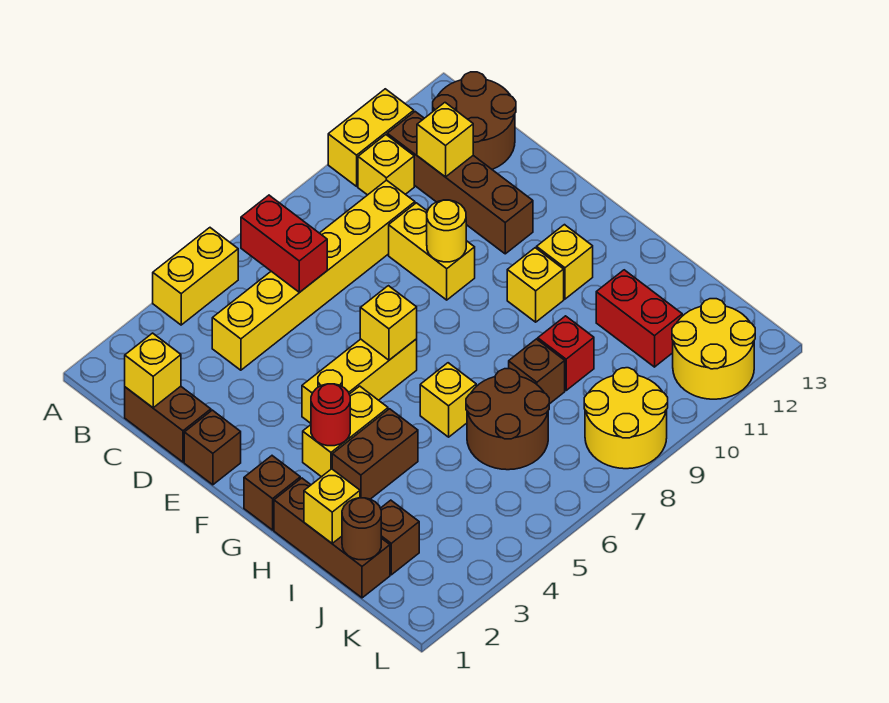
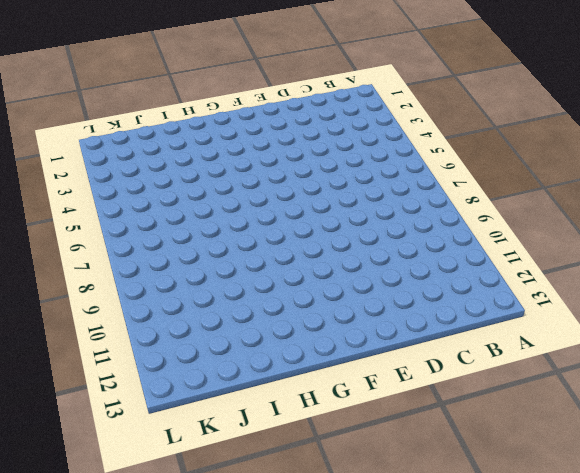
none -> yellow brick A4:A5 level 1
none -> yellow brick A10:A11 level 1
none -> yellow brick B10 level 1
none -> brown brick B11:E11 level 1

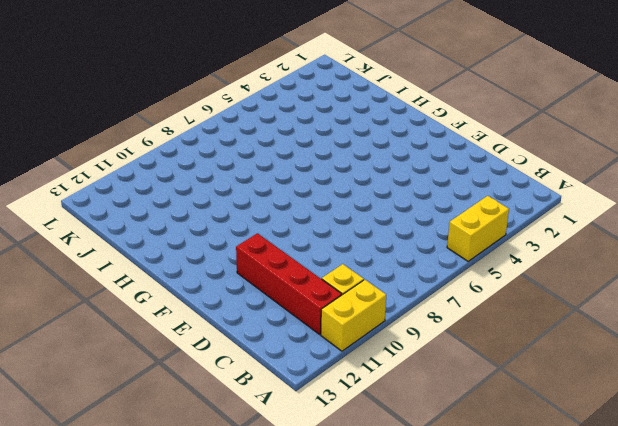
red brick B11:E11 level 1 -> brown brick B11:E11 level 1
none -> brown round brick B12:C13 level 1
none -> brown brick C1:D1 level 1
none -> yellow brick C4:C9 level 1
none -> yellow brick D9:E9 level 1

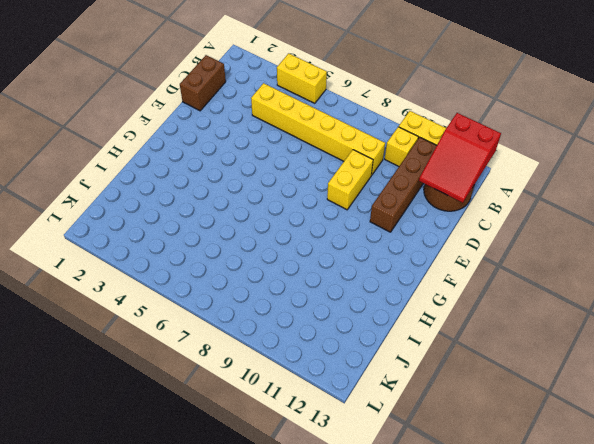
red slope A12:C13 level 2 top A -> none
none -> brown brick E1 level 1
none -> yellow brick F4:F6 level 1
none -> brown brick G1 level 1
none -> yellow brick G3:G4 level 1

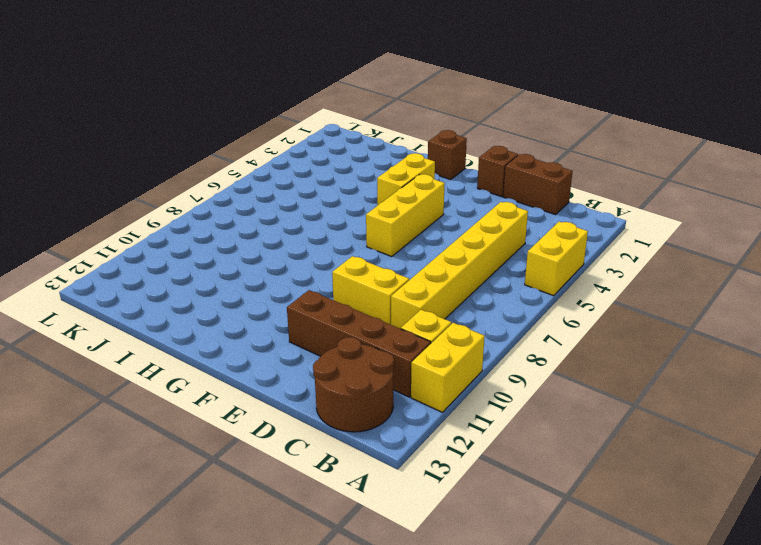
none -> yellow brick G10 level 1
none -> yellow brick G11 level 1
none -> brown brick H1:J1 level 1
none -> brown brick H3:H4 level 1

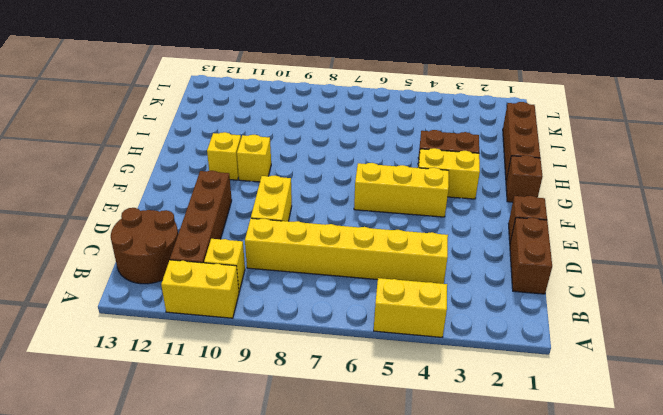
none -> yellow brick H6 level 1
none -> brown round brick I6:J7 level 1
none -> brown brick I8 level 1
none -> red brick I9 level 1

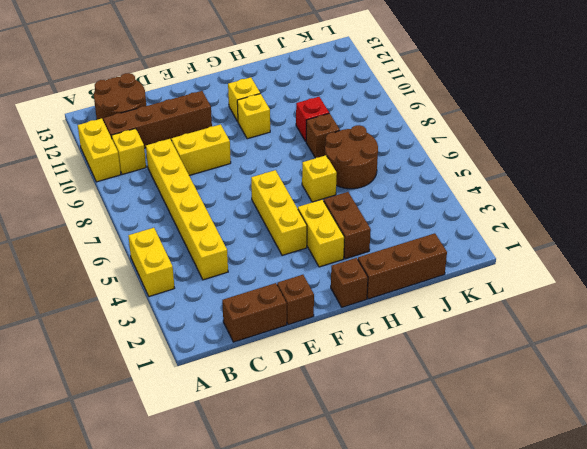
none -> red brick I11:J11 level 1
none -> brown brick J2 level 1
none -> yellow round brick K8:L9 level 1
none -> yellow round brick K11:L12 level 1

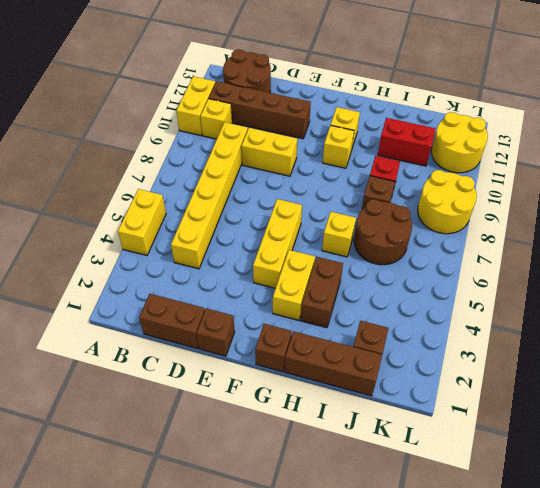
none -> red brick B6:C6 level 2
none -> yellow brick C1 level 2
none -> yellow brick C11 level 2
none -> yellow round brick E9 level 2

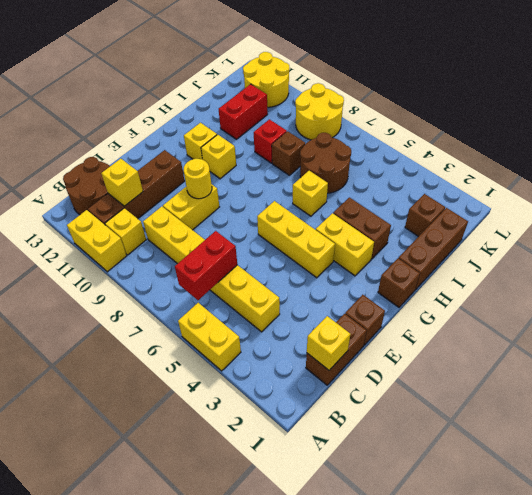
none -> yellow brick F6 level 2
none -> red round brick G3 level 2
none -> yellow brick I1 level 2
none -> brown round brick J1 level 2

